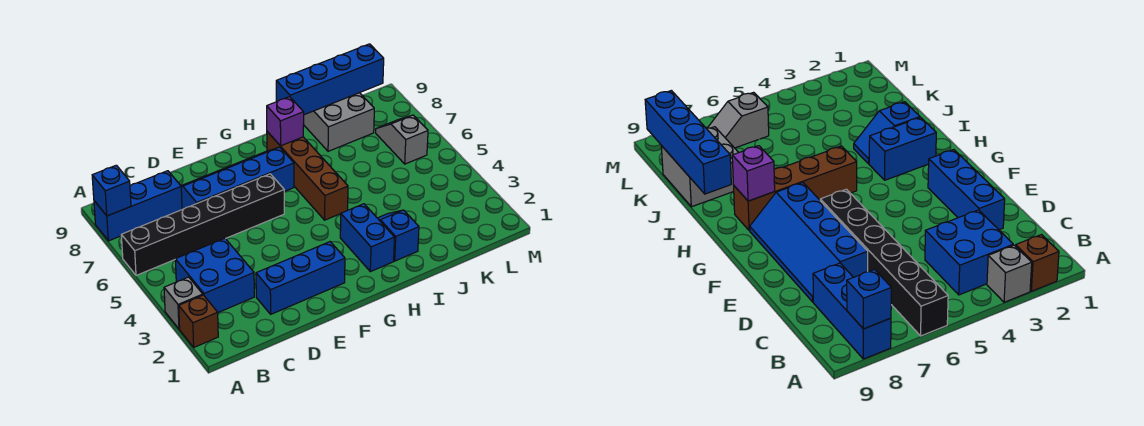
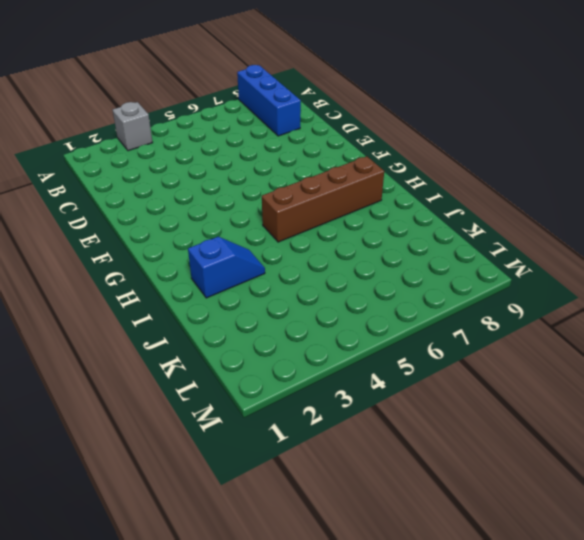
none -> brown brick A2 level 1
none -> black brick A6:F6 level 1
none -> blue brick B3:C4 level 1

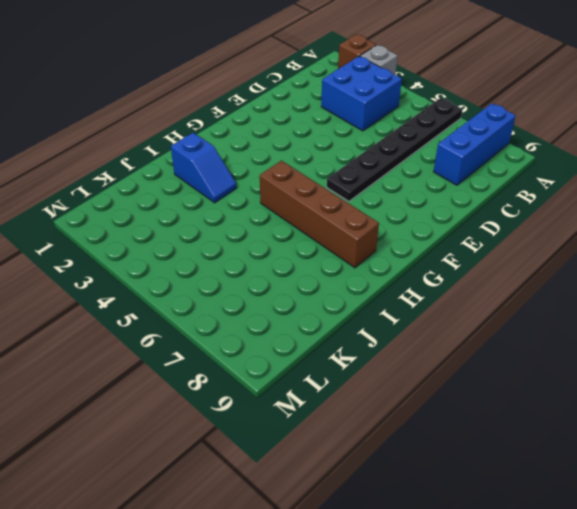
black plate A6:F6 level 1 -> black brick A6:F6 level 1
none -> blue brick D2:F2 level 1
none -> blue slope D7:G8 level 1 top 7
none -> blue brick H2:H3 level 1

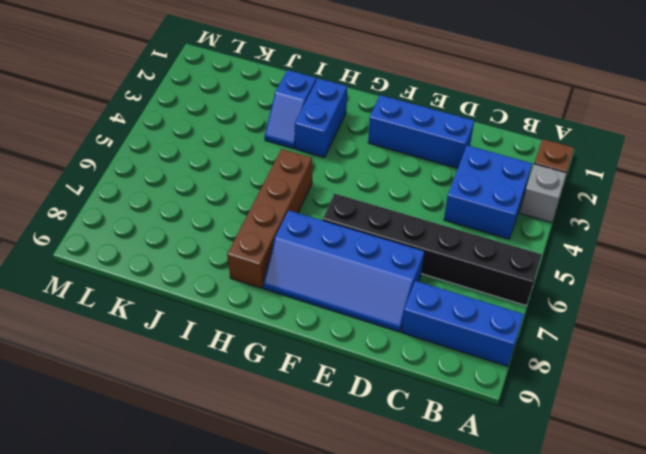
none -> grey brick J8:K9 level 1
none -> grey slope L6:L7 level 1 top 6
none -> blue brick A8 level 2

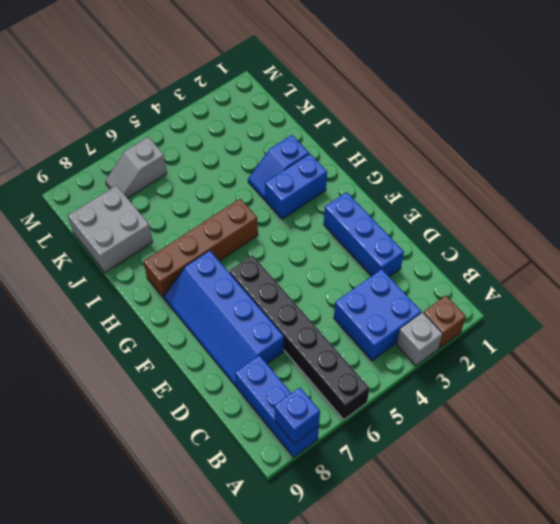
none -> purple brick H8 level 2
none -> blue brick I9:L9 level 2

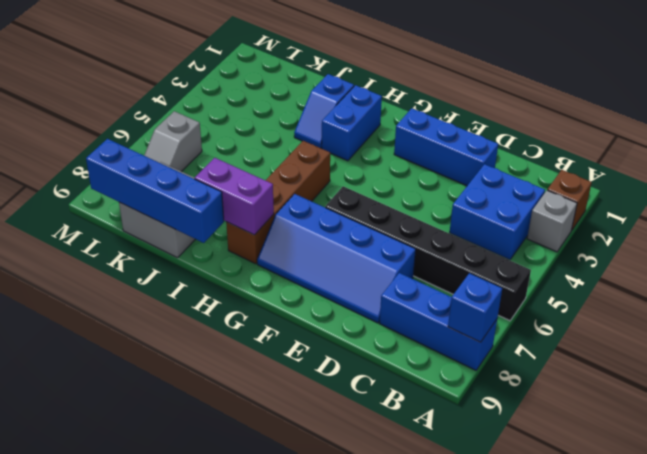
purple brick H8:I8 level 2 -> purple brick H8 level 2

